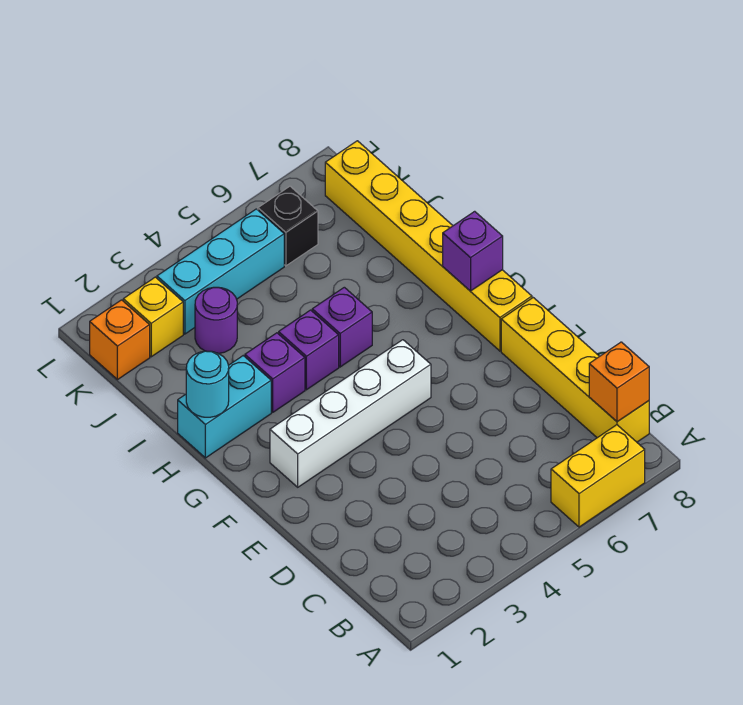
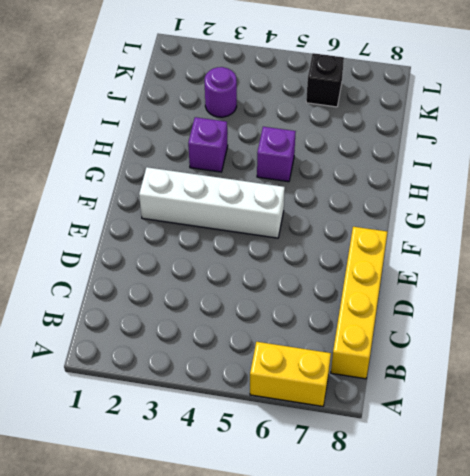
none -> yellow brick F8:K8 level 1
none -> cyan brick H1:H2 level 1
none -> purple brick H4 level 1

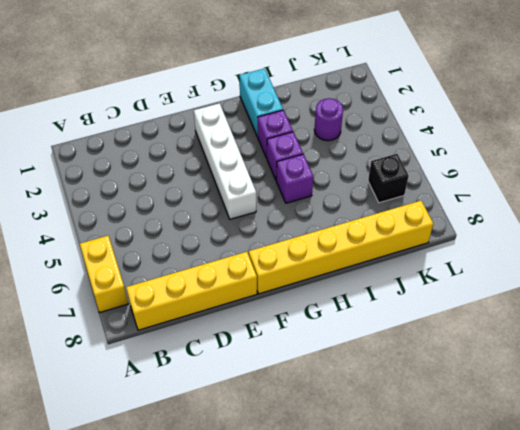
none -> orange brick K1 level 1
none -> yellow brick K2 level 1
none -> cyan brick K3:K5 level 1

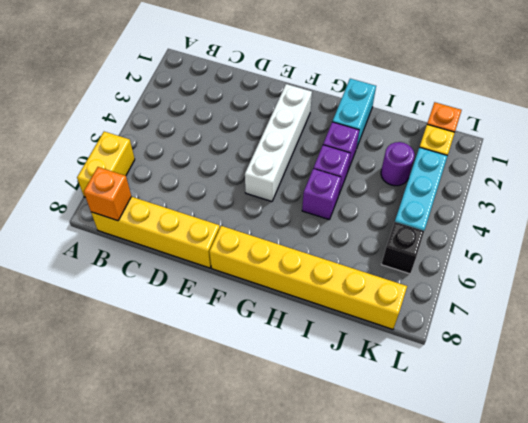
none -> purple brick G8 level 2
none -> cyan round brick H1 level 2

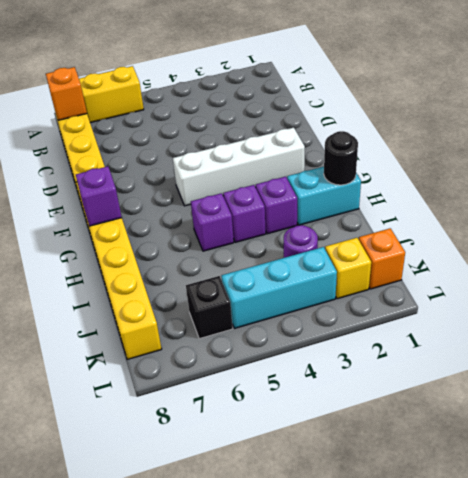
black round brick H1 level 2 -> cyan round brick H1 level 2

